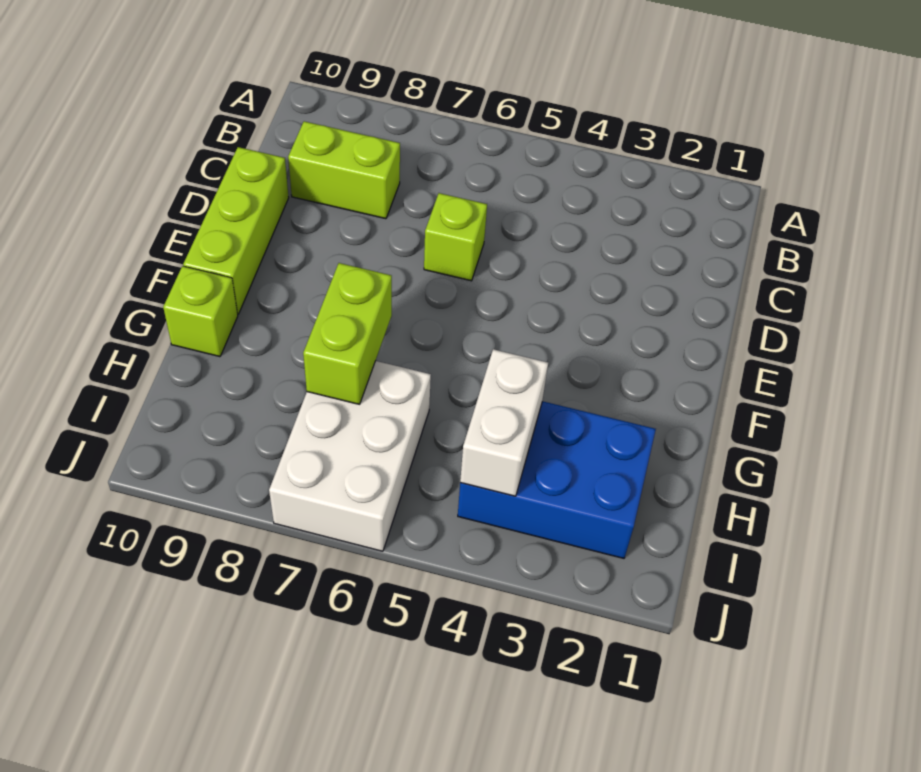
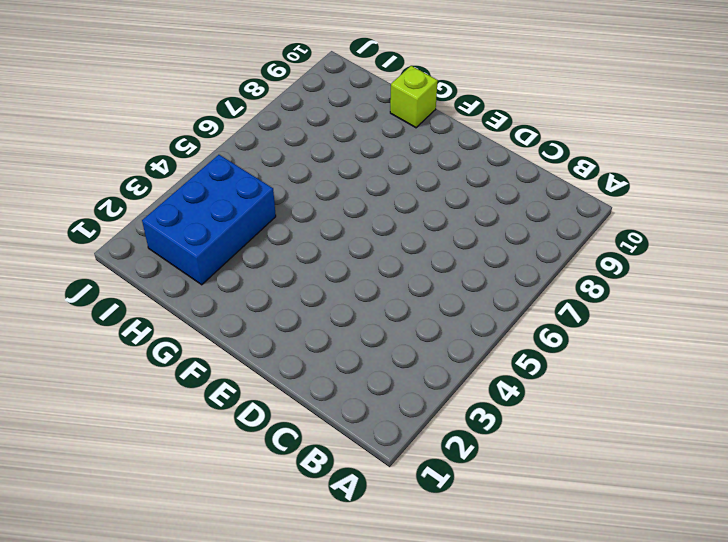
none -> lime brick C8:C9 level 1
none -> lime brick D6 level 1

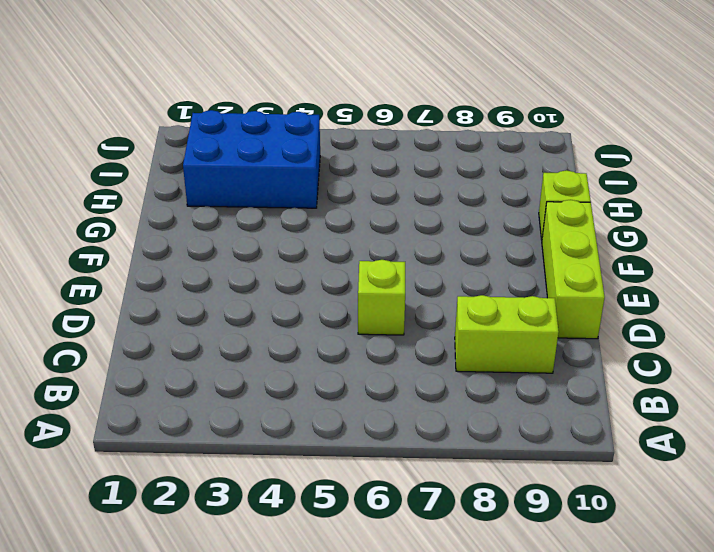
none -> white brick H6:J7 level 1
none -> lime brick G7:H7 level 2

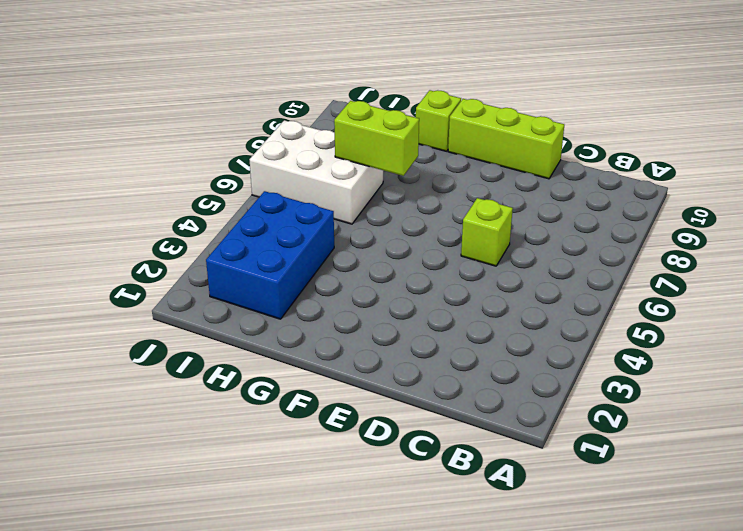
none -> lime brick C8:C9 level 1
none -> white brick H4:I4 level 2

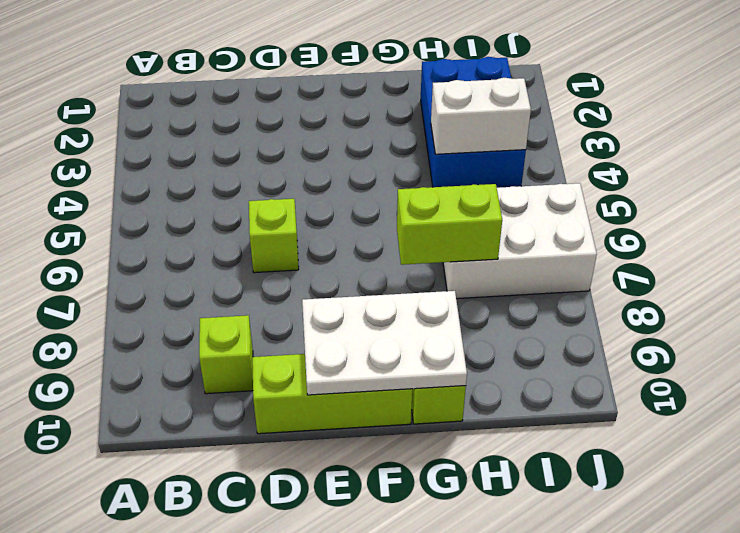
lime brick C9 level 1 -> lime brick C8:C9 level 1
white plate E9:G10 level 2 -> none

